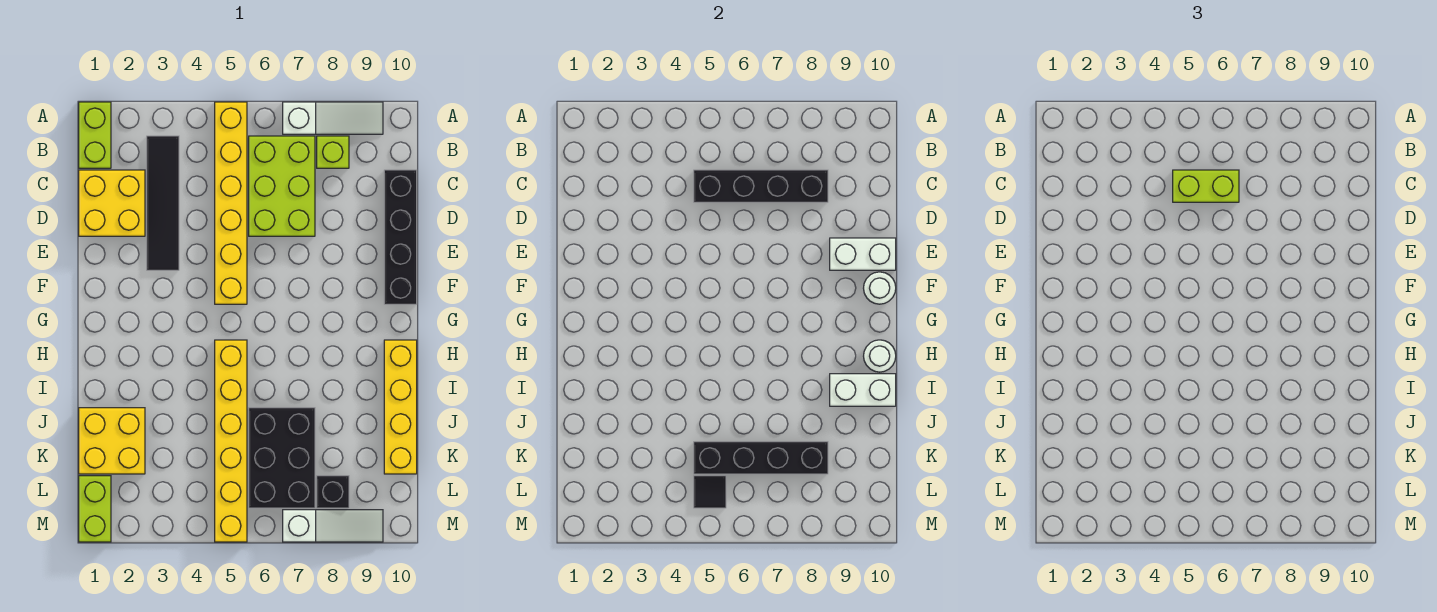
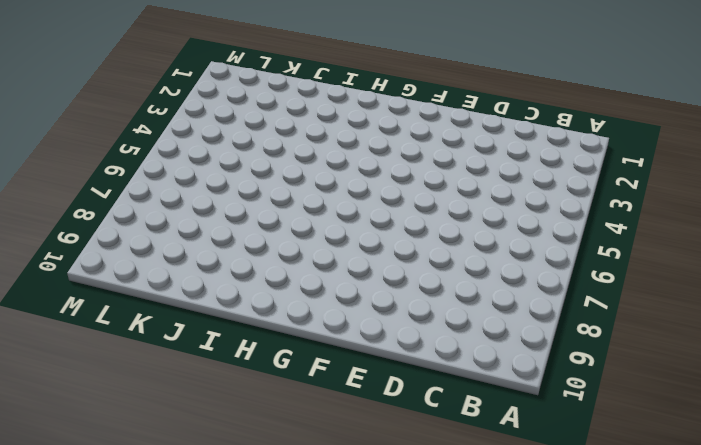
none -> lime brick A1:B1 level 1
none -> yellow brick A5:F5 level 1
none -> white slope A7:A9 level 1 top 7

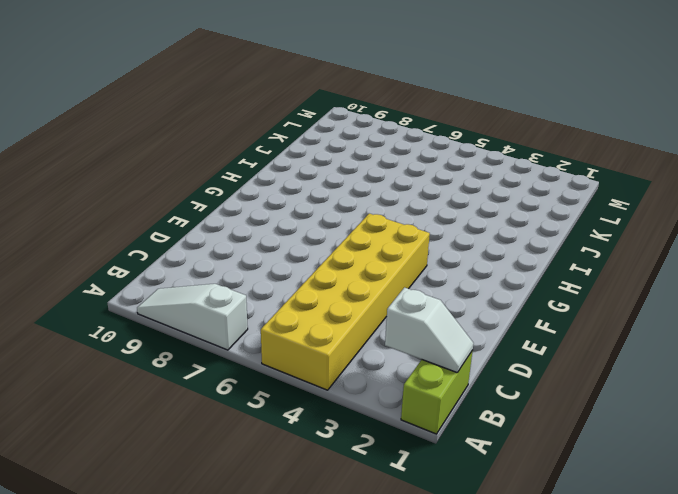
yellow brick A4:F5 level 1 -> yellow brick A5:F5 level 1
white slope B1:B2 level 2 top 2 -> none
none -> black tile B3:E3 level 1
none -> lime brick B6:D7 level 1
none -> lime brick B8 level 1

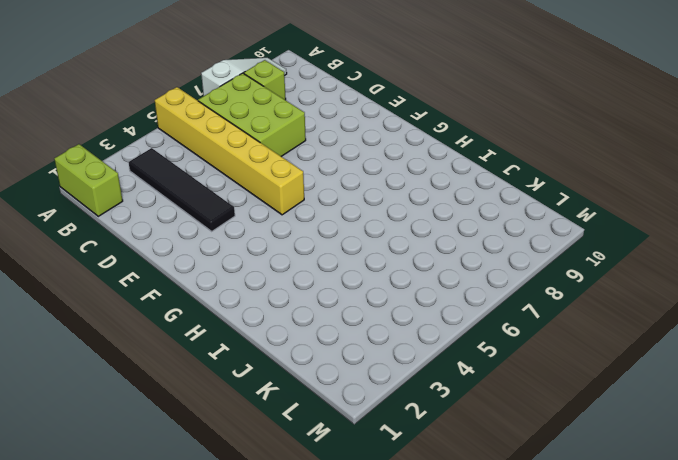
none -> yellow brick C1:D2 level 1
none -> black brick C10:F10 level 1
none -> yellow brick H5:M5 level 1

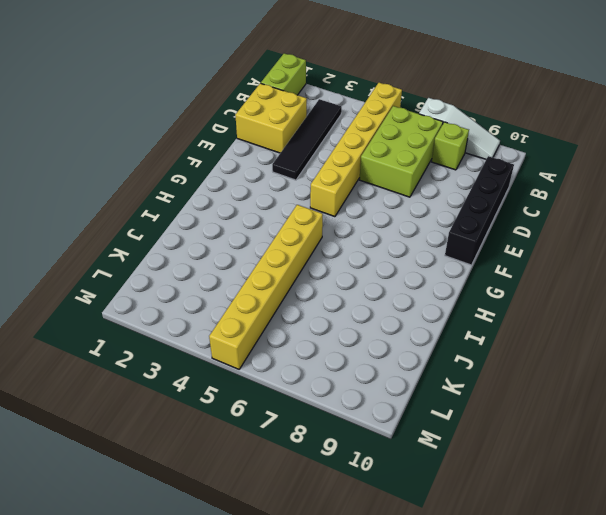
none -> yellow brick H10:K10 level 1
none -> yellow brick J1:K2 level 1
none -> black brick J6:L7 level 1

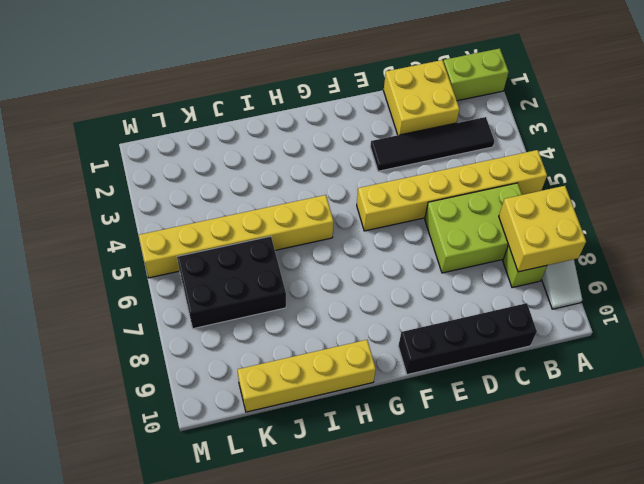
yellow brick A7:B8 level 2 -> yellow brick J1:K2 level 1
none -> lime brick L1:M1 level 1
none -> black brick L8 level 1
none -> white slope M7:M9 level 1 top 7

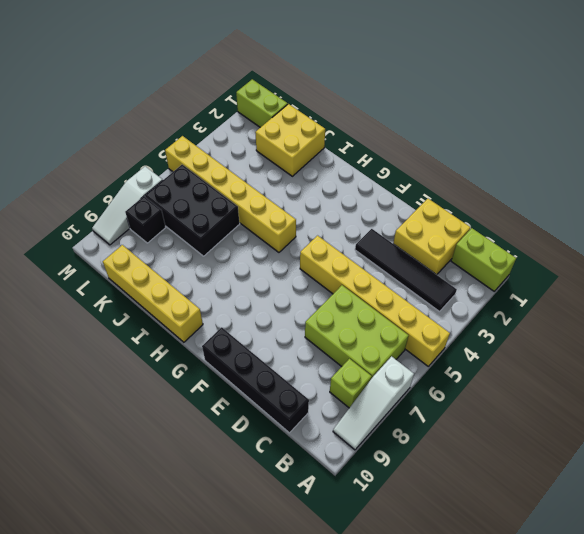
none -> black brick C5:C8 level 2
none -> white brick E9:E10 level 2
none -> white round brick F10 level 2

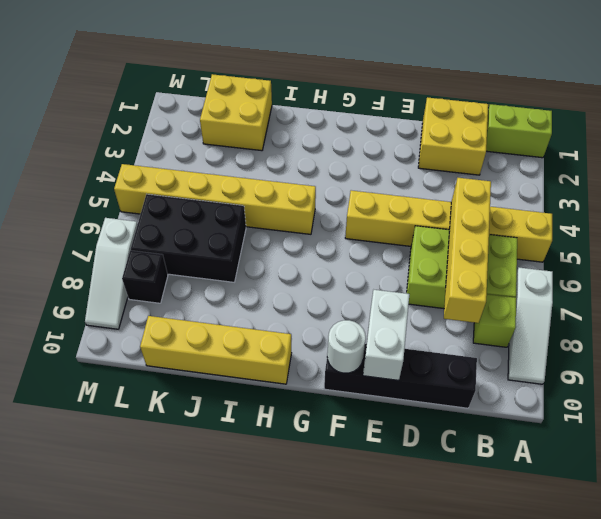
yellow brick C5:C8 level 2 -> black brick C5:C8 level 2
none -> black tile B3:E3 level 1
none -> lime brick L1:M1 level 1
none -> white round brick H10 level 2

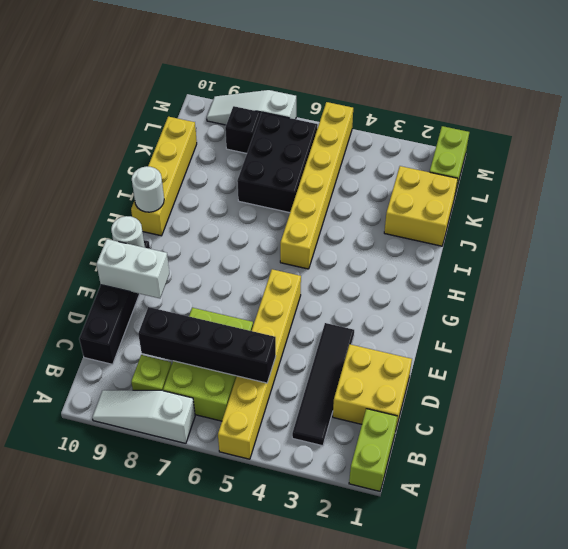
none -> white brick I9:I10 level 2
none -> black brick K5:K8 level 2
none -> black tile L5 level 2

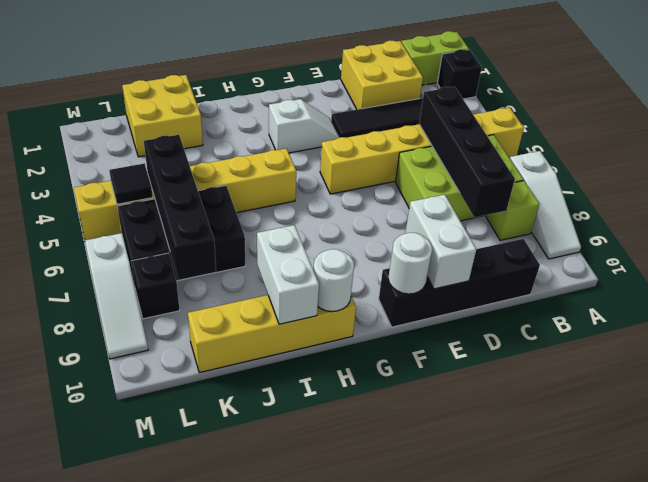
black brick A2 level 1 -> none
white slope F3:G3 level 1 top G -> none
none -> lime brick L1:M1 level 1
none -> lime brick C5:C6 level 3

